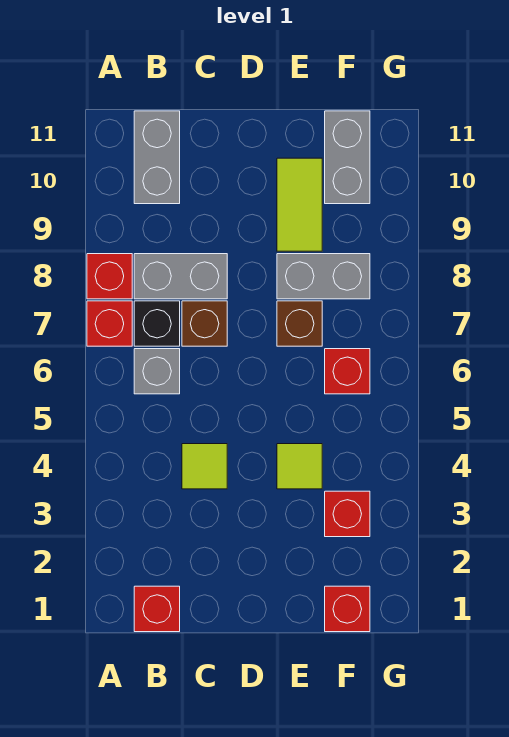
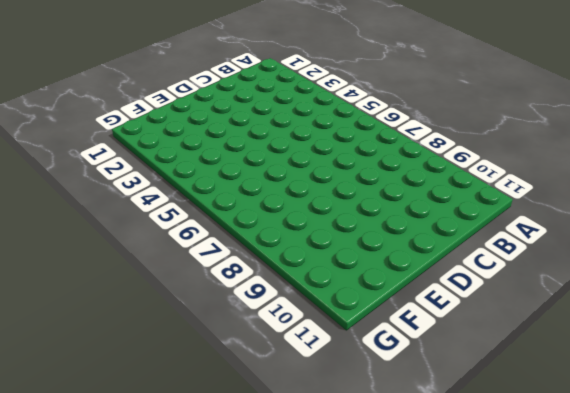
none -> red brick A7 level 1
none -> red brick A8 level 1
none -> red brick B1 level 1

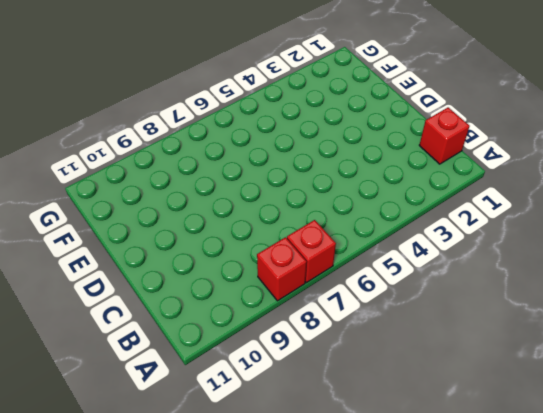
none -> grey brick B6 level 1
none -> black brick B7 level 1
none -> grey brick B8:C8 level 1

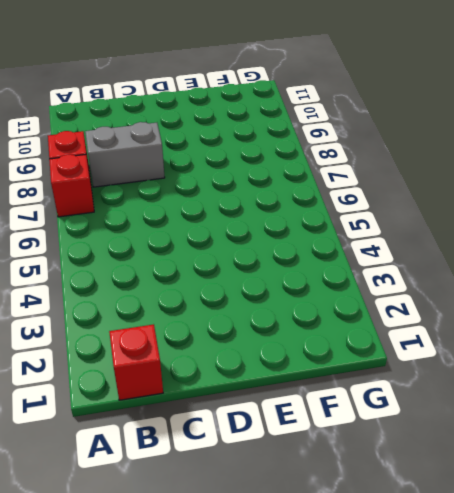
none -> grey brick B6 level 1
none -> black brick B7 level 1
none -> grey brick B10:B11 level 1

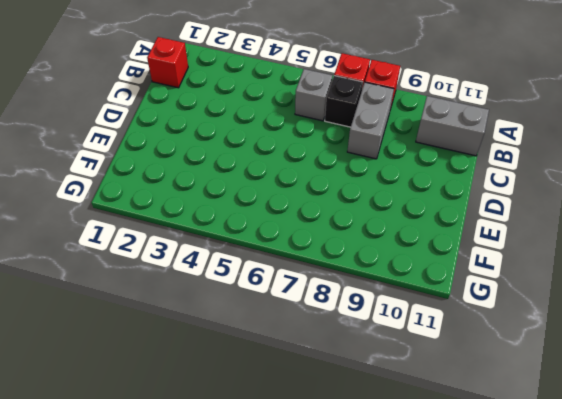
none -> lime tile C4 level 1
none -> brown brick C7 level 1
none -> lime tile E4 level 1

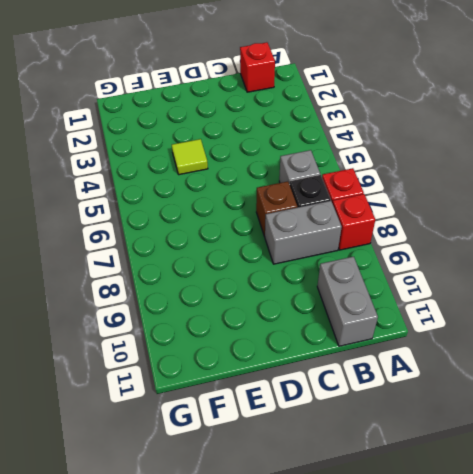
none -> lime tile C4 level 1
none -> brown brick E7 level 1
none -> grey brick E8:F8 level 1

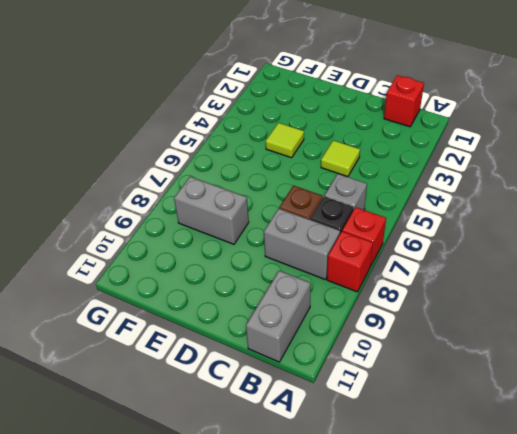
none -> brown brick E7 level 1
none -> lime tile E9:E10 level 1
none -> red brick F1 level 1

